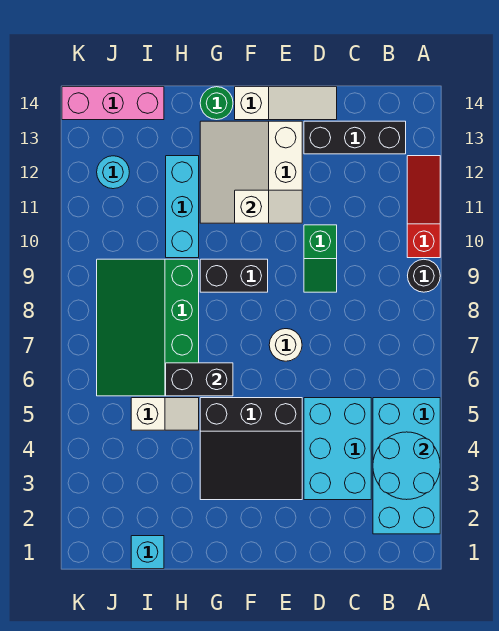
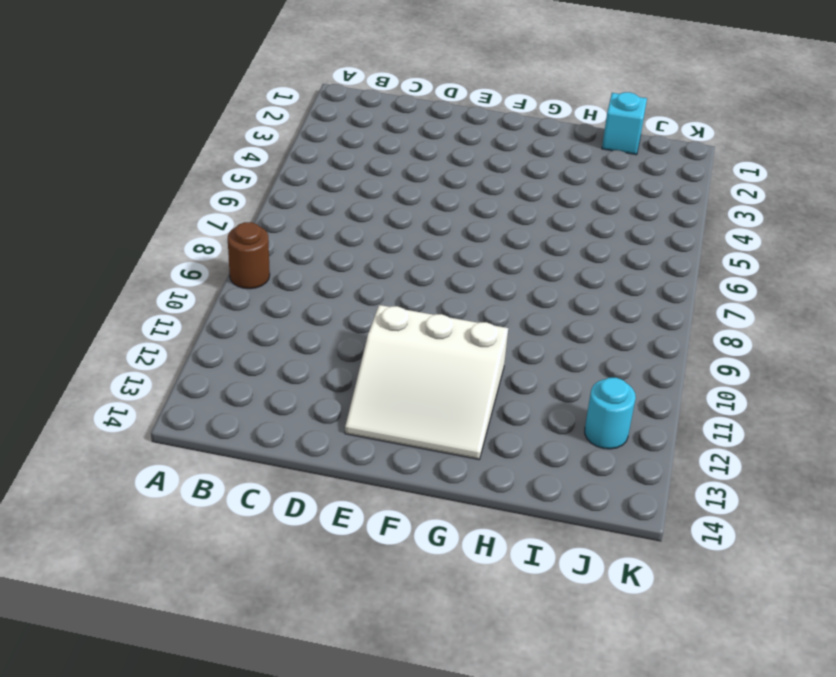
brown round brick A9 level 1 -> black round brick A9 level 1
white slope E11:G13 level 1 top 11 -> white slope E11:G13 level 1 top E
none -> cyan brick A2:B5 level 1
none -> red slope A10:A12 level 1 top 10
none -> black brick B13:D13 level 1

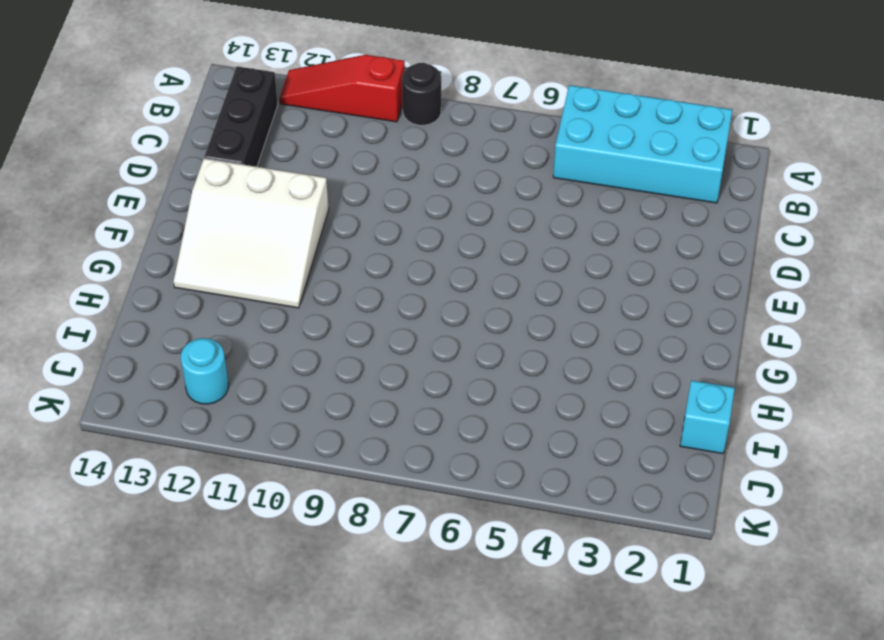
none -> cyan brick C3:D5 level 1
none -> green slope D9:D10 level 1 top 10
none -> white slope D14:F14 level 1 top F

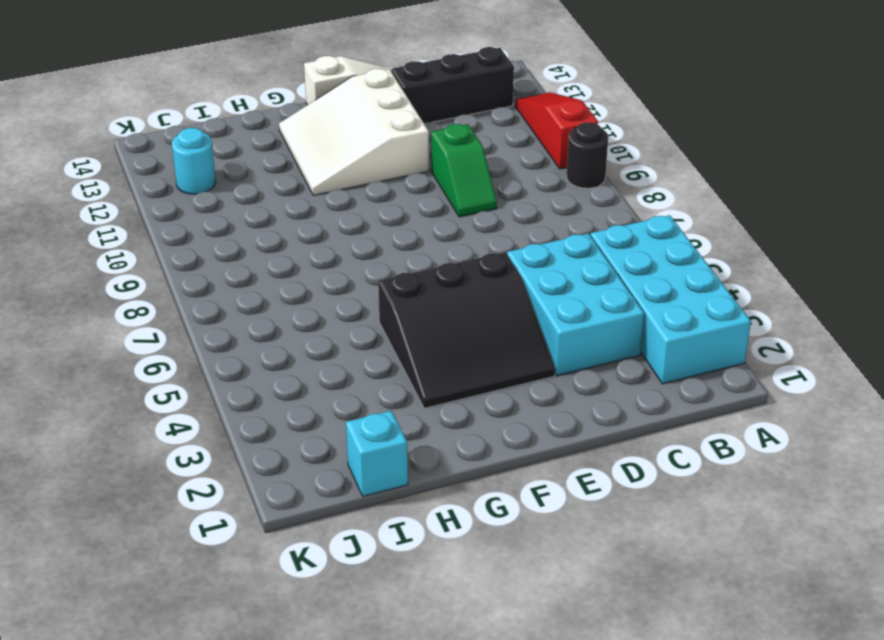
none -> white round brick E7 level 1
none -> black brick F9:G9 level 1
none -> green round brick G14 level 1

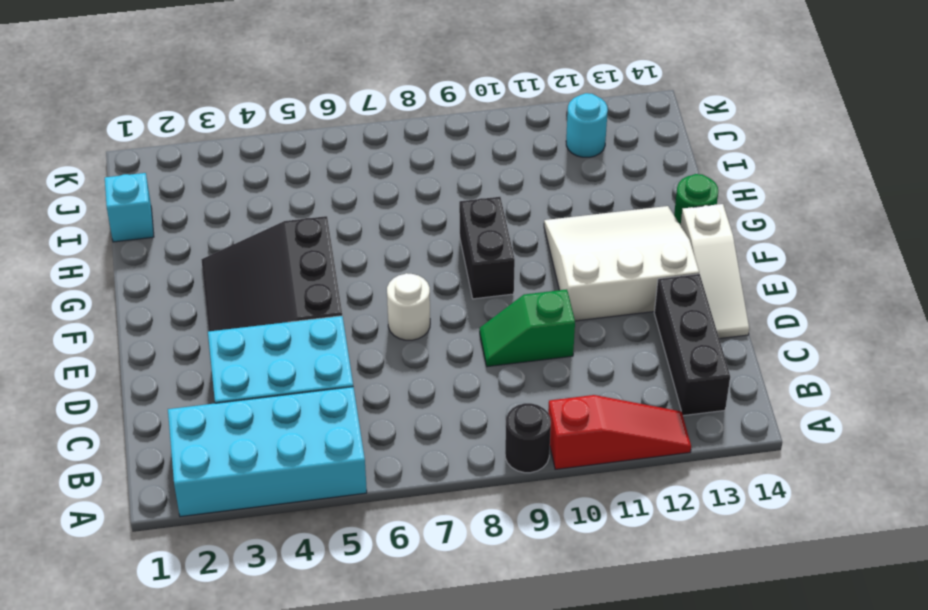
none -> white slope H5:I5 level 1 top I
none -> green slope H6:J9 level 1 top H
none -> cyan brick H10:H12 level 1

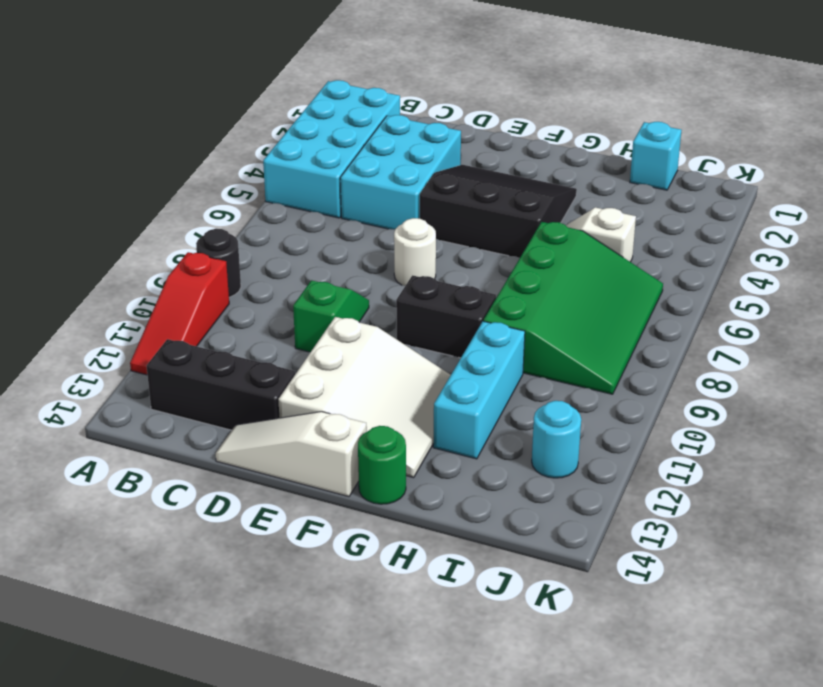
none -> pink brick I14:K14 level 1
none -> cyan round brick A3:B4 level 2
none -> white slope E11:F11 level 2 top F

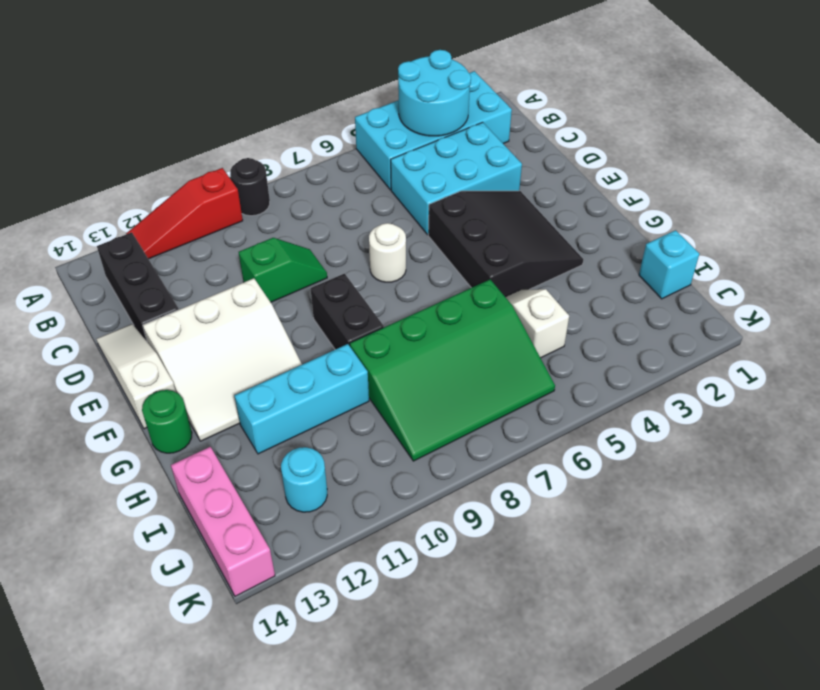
none -> white slope E11:F11 level 2 top F
none -> black brick G6:H6 level 2

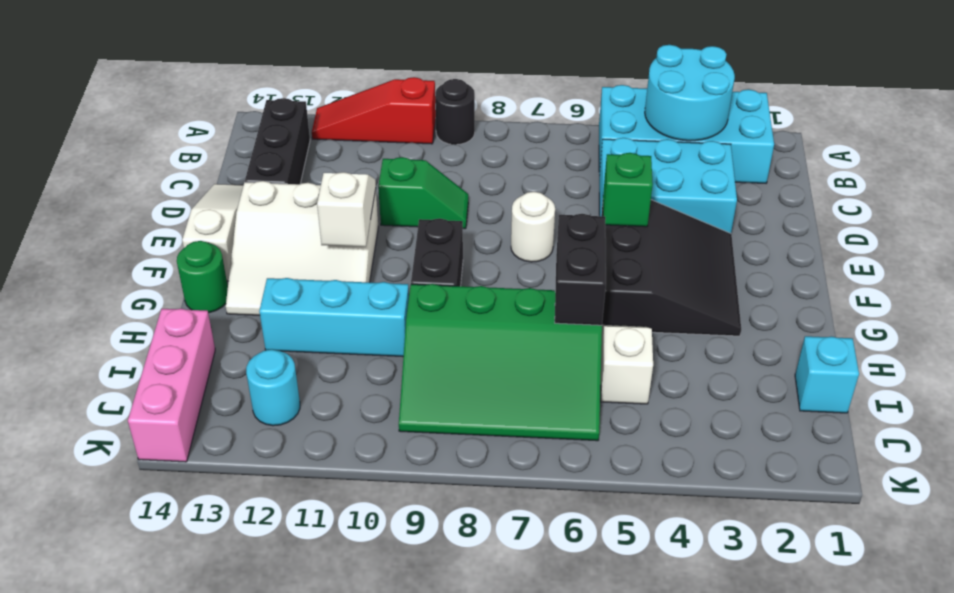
green brick E5 level 2 -> none

